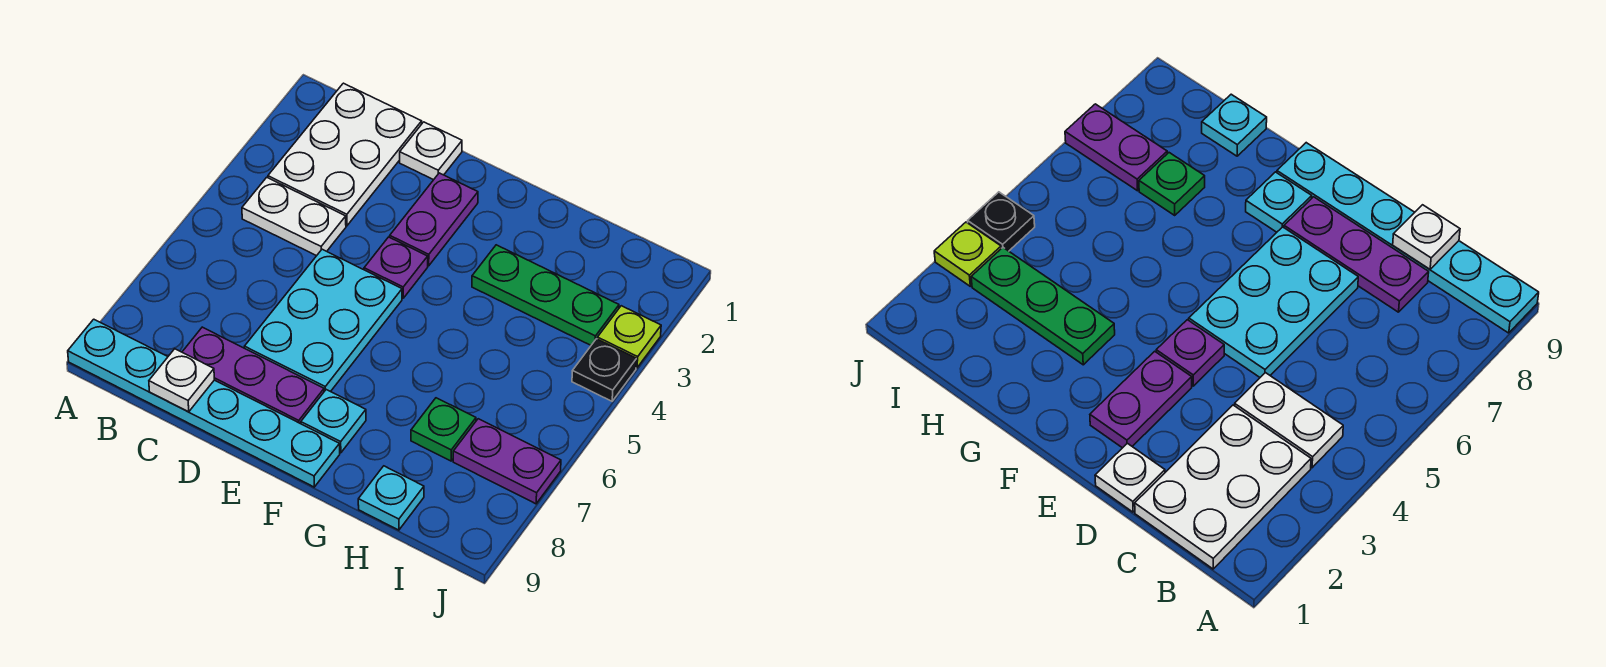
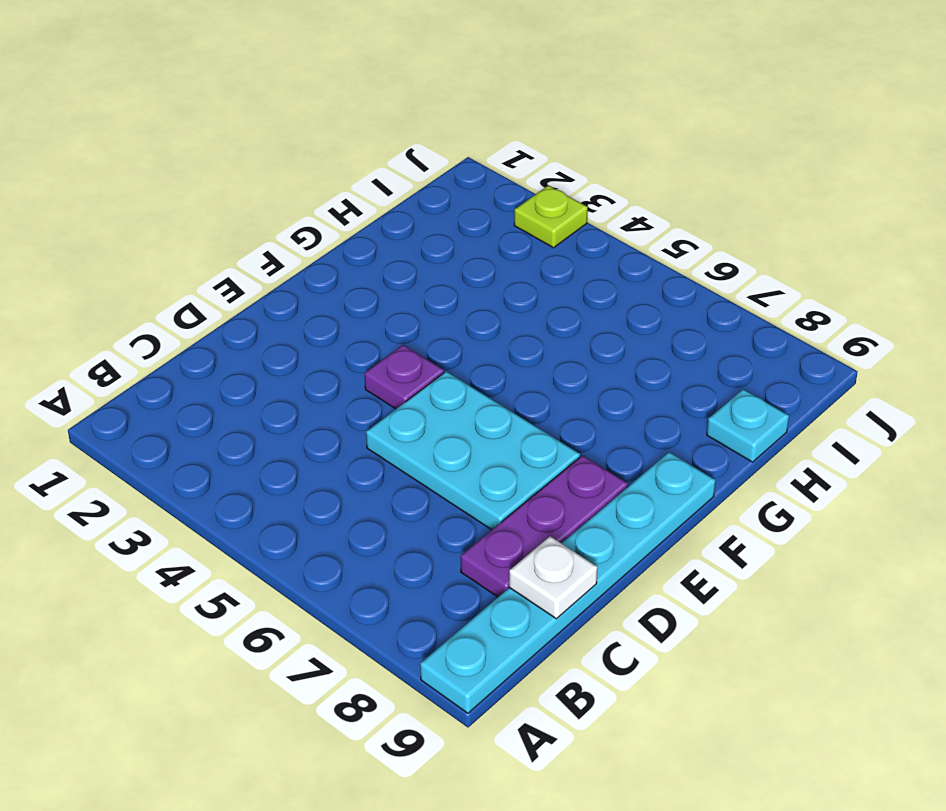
none -> white plate B1:C3 level 1
none -> white plate B4:C4 level 1
none -> white plate D1 level 1

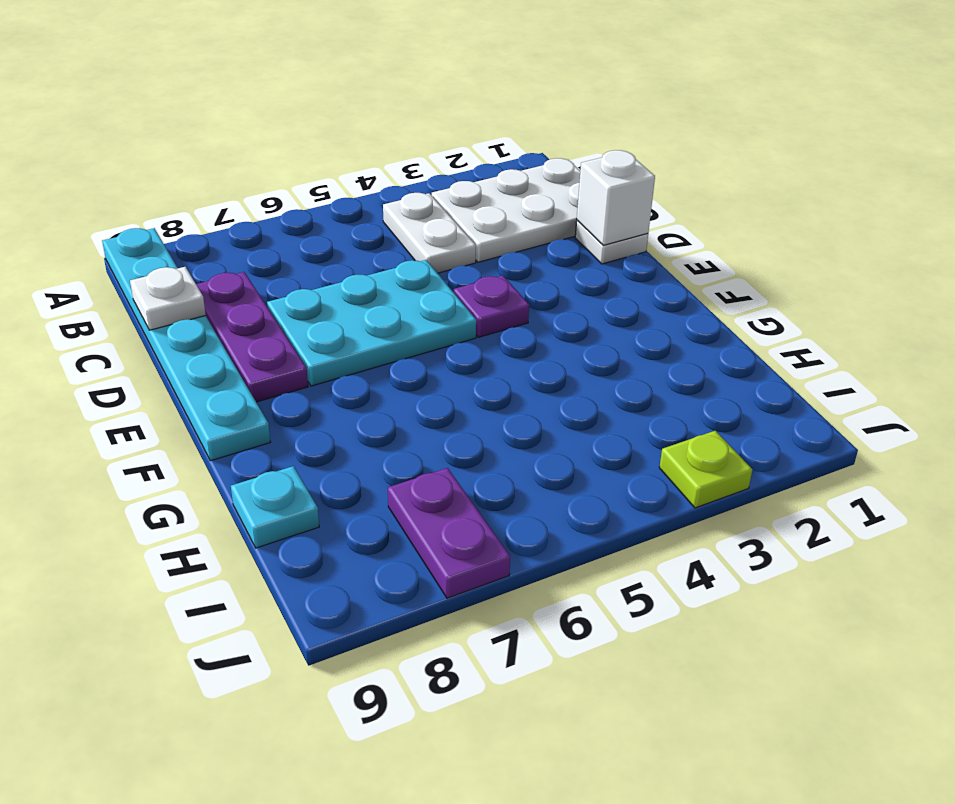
white brick D1 level 2 -> none
none -> purple plate E2:E3 level 1
none -> cyan plate F8 level 1
none -> green plate G3:I3 level 1

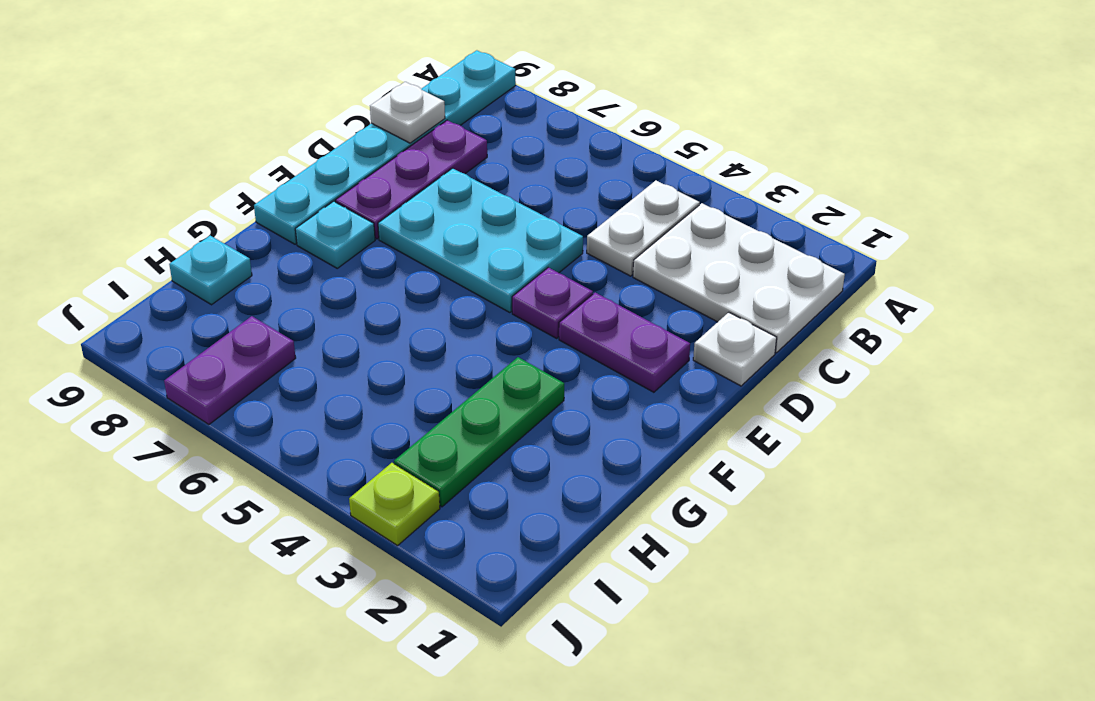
none -> green plate H7 level 1
none -> black plate J4 level 1

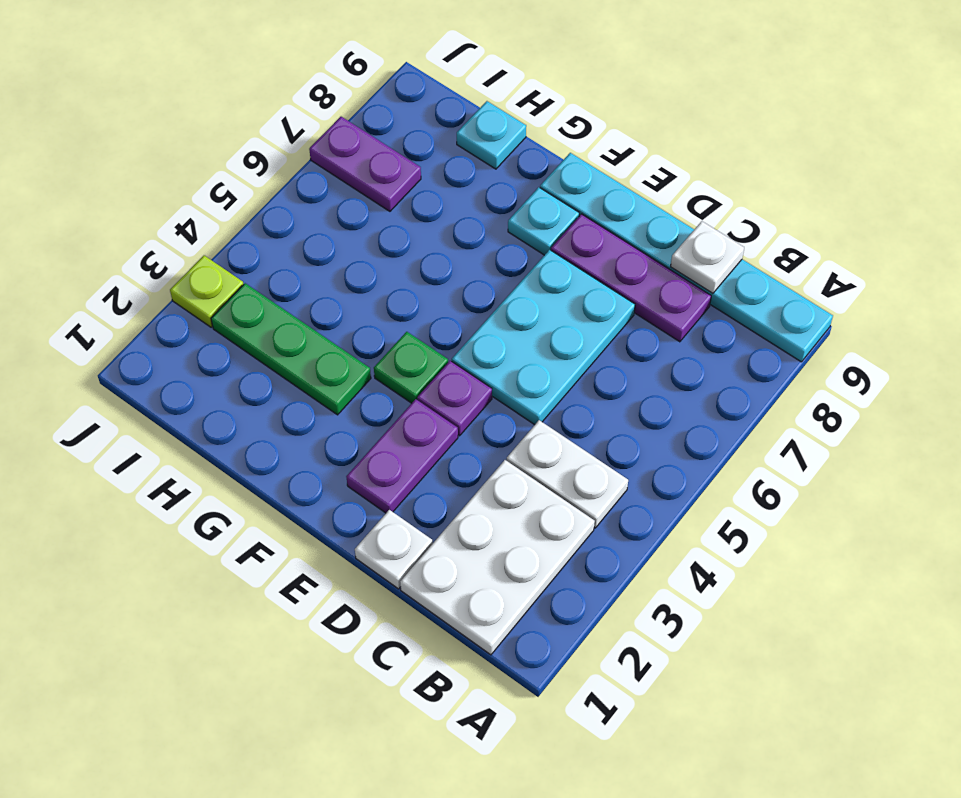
green plate F4 level 1 -> green plate H7 level 1
none -> black plate J4 level 1

